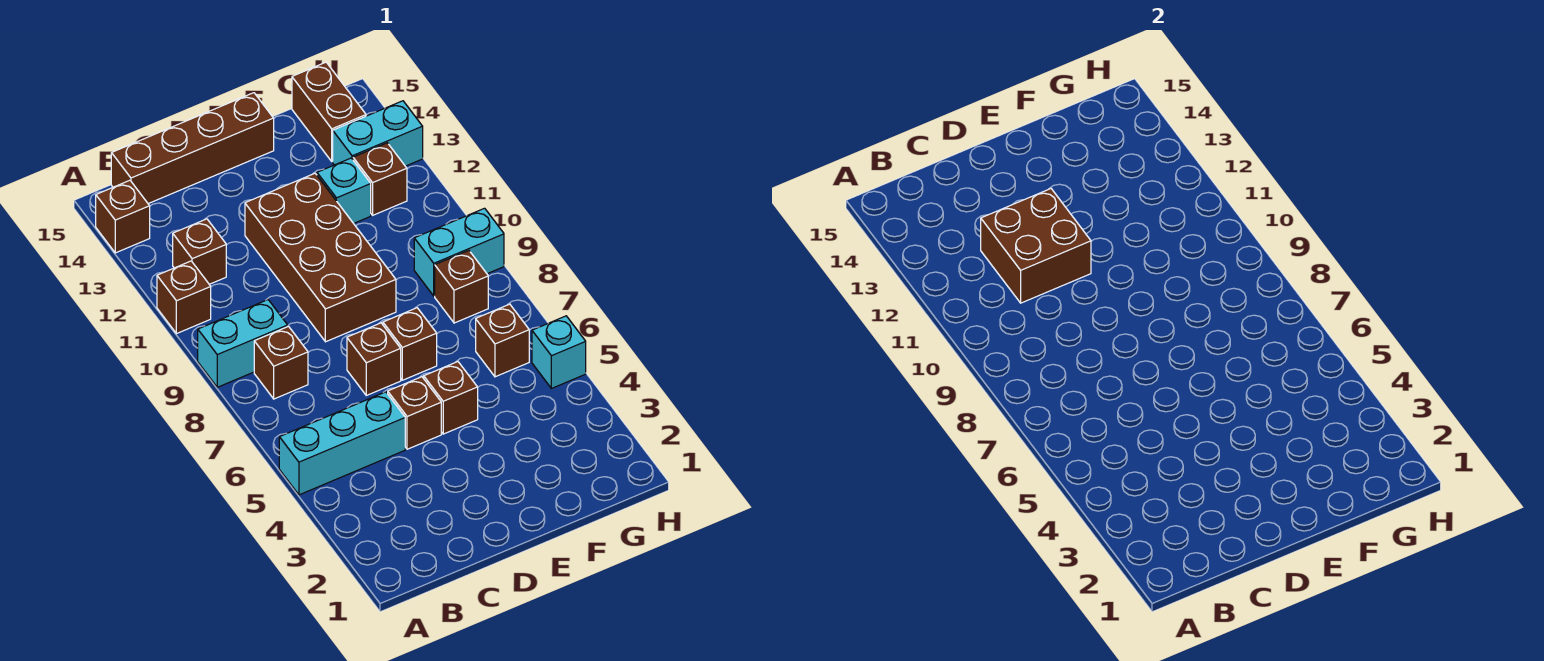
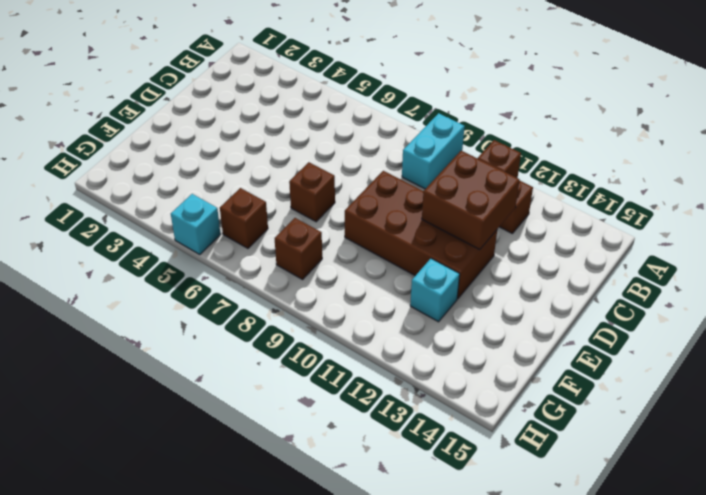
none -> cyan brick A5:C5 level 1
none -> brown brick A14 level 1
none -> brown brick B8 level 1

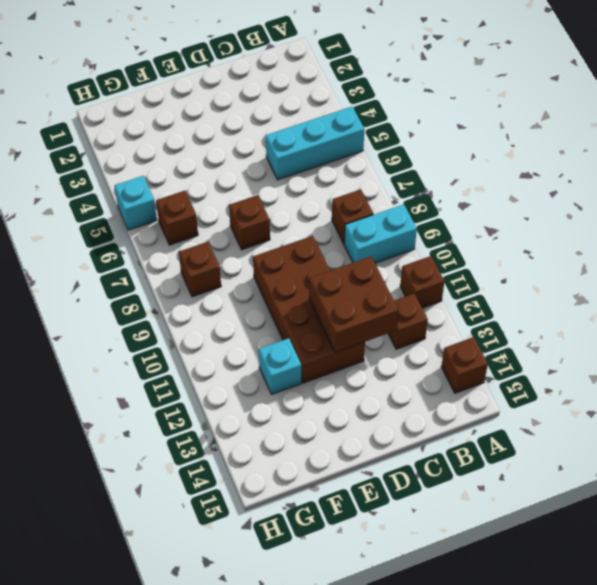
none -> brown brick B15:E15 level 1
none -> brown brick D5 level 1
none -> brown brick D7 level 1

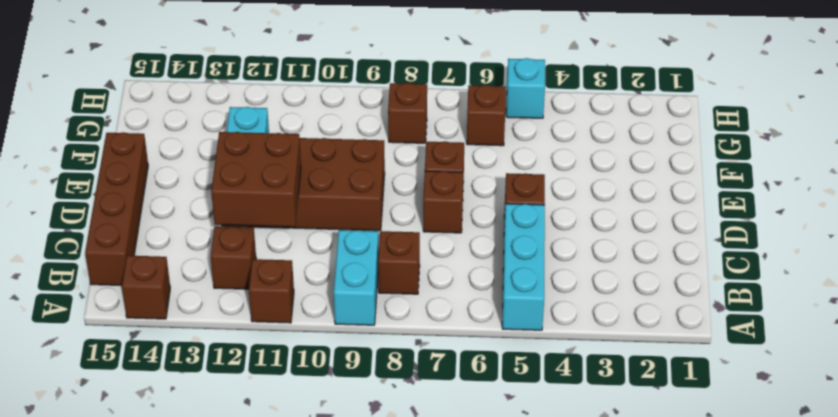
none -> brown brick E5 level 1
none -> cyan brick G9:H9 level 1
none -> brown brick G12 level 1

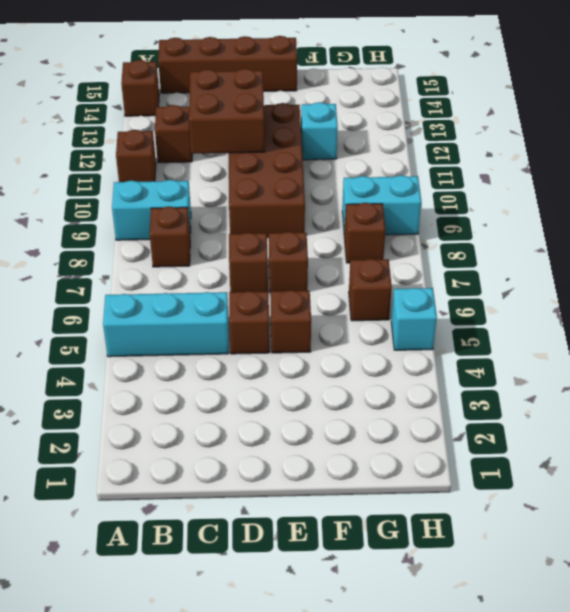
none -> brown brick G12 level 1
none -> cyan brick G13:H13 level 1
none -> brown brick G14:G15 level 1

